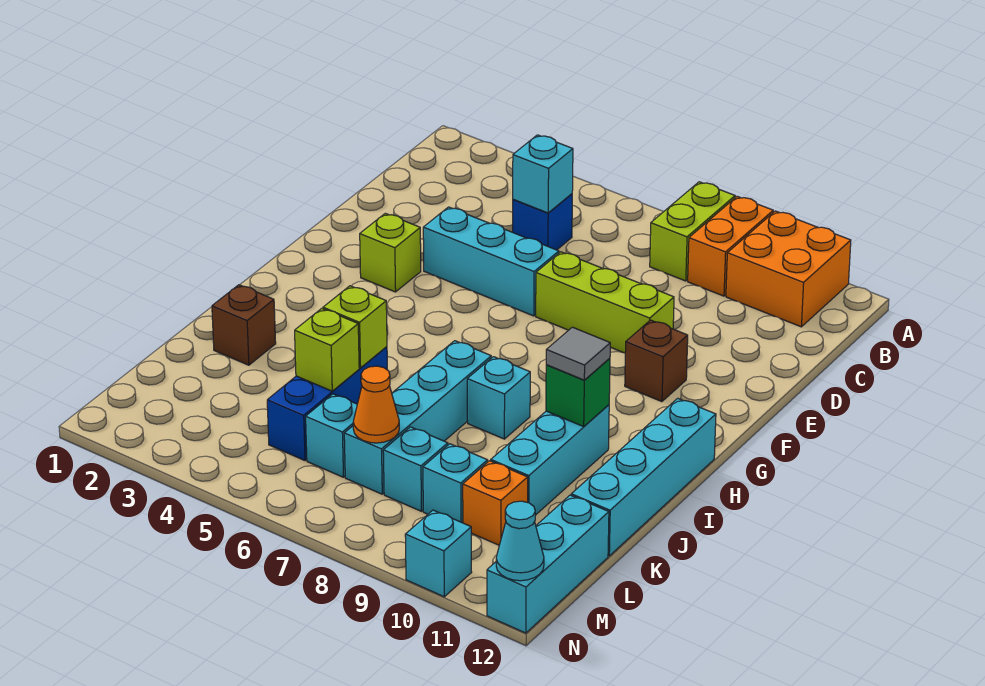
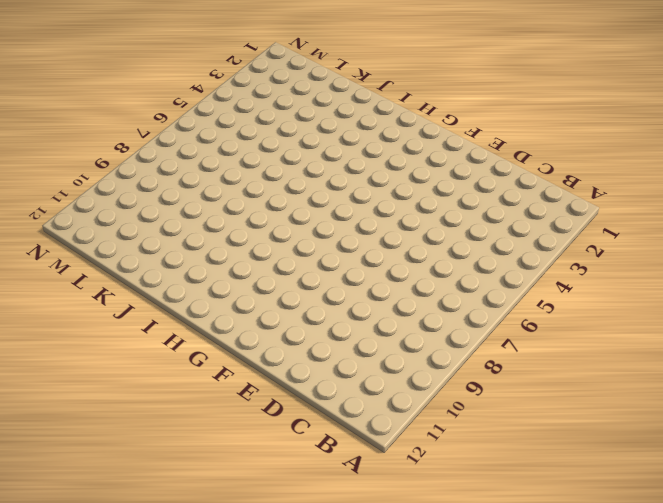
none -> lime brick A8:B8 level 1
none -> orange brick A9:B9 level 1
none -> orange brick A10:B11 level 1

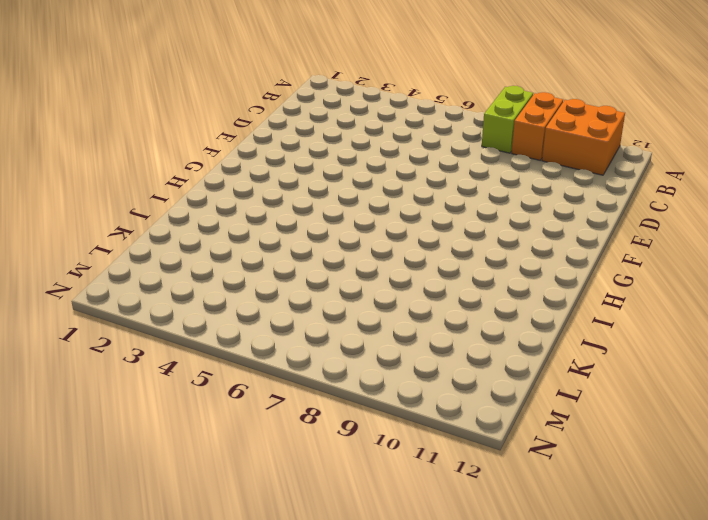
none -> blue brick C5 level 1
none -> cyan brick E4:E6 level 1
none -> lime brick E7:E9 level 1

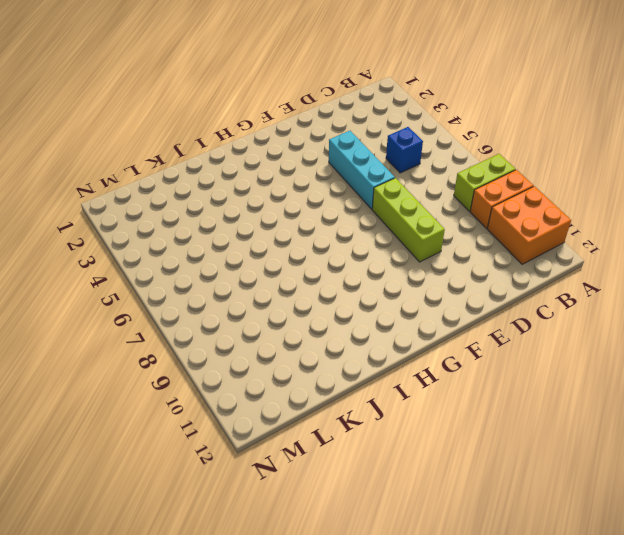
none -> lime brick F3 level 1
none -> brown brick F10 level 1
none -> cyan brick H12:K12 level 1

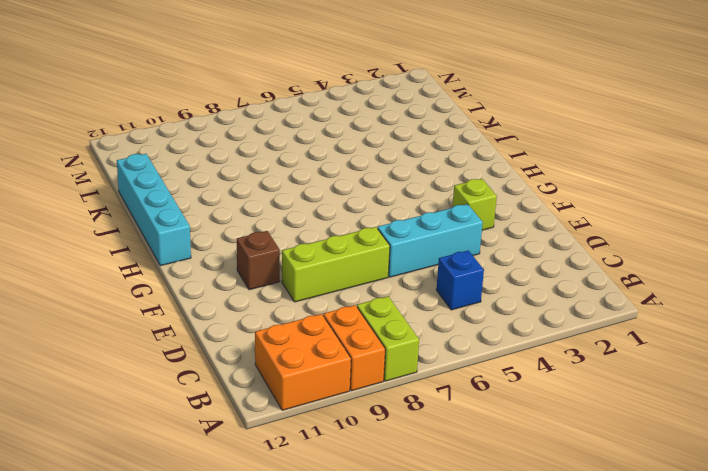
none -> cyan brick I7:L7 level 1
none -> cyan brick I8 level 1
none -> cyan brick I10:K10 level 1

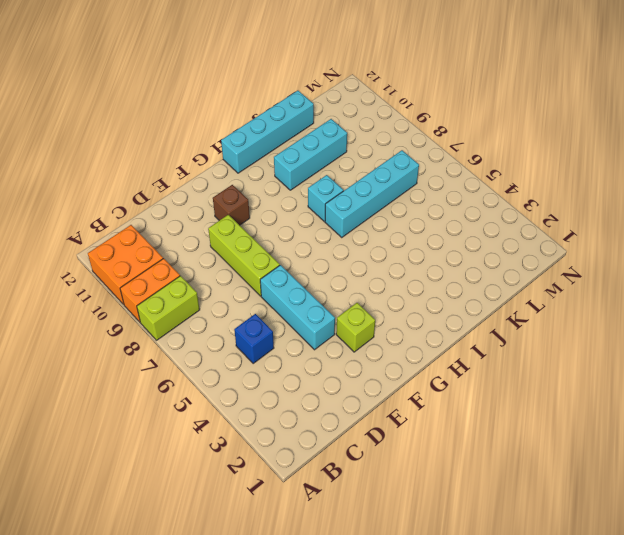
none -> brown brick J2 level 1
none -> blue brick J5:L5 level 1
none -> cyan brick L6 level 1

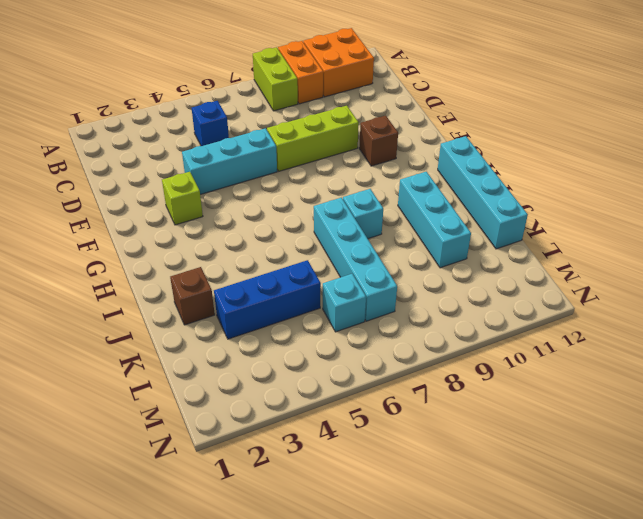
blue brick K3:K5 level 1 -> blue brick J5:L5 level 1
none -> cyan brick L8 level 1
none -> cyan brick L9 level 1
none -> orange brick L10 level 1

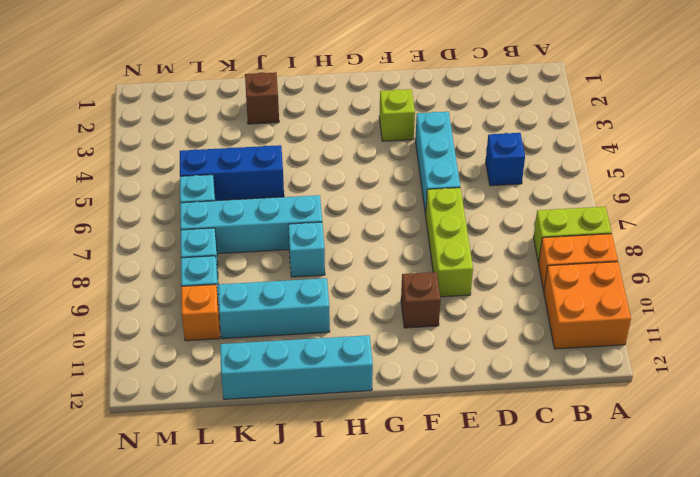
none -> cyan brick L12:N12 level 1
none -> cyan brick N10 level 1
none -> cyan brick C5 level 2

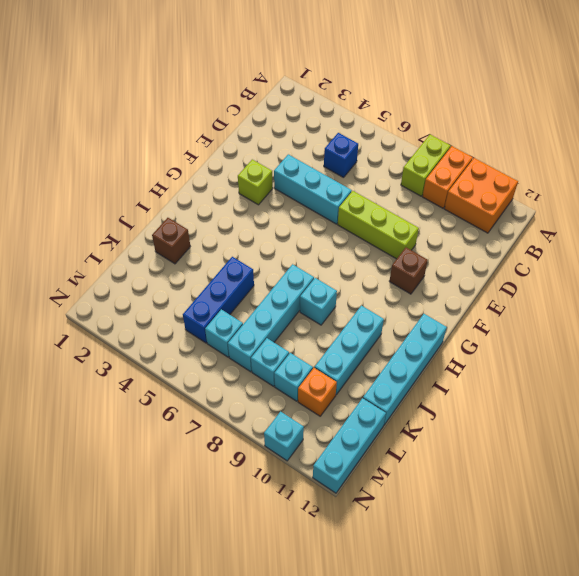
none -> cyan brick C5 level 2
none -> green brick I10 level 2
none -> lime brick J5 level 2

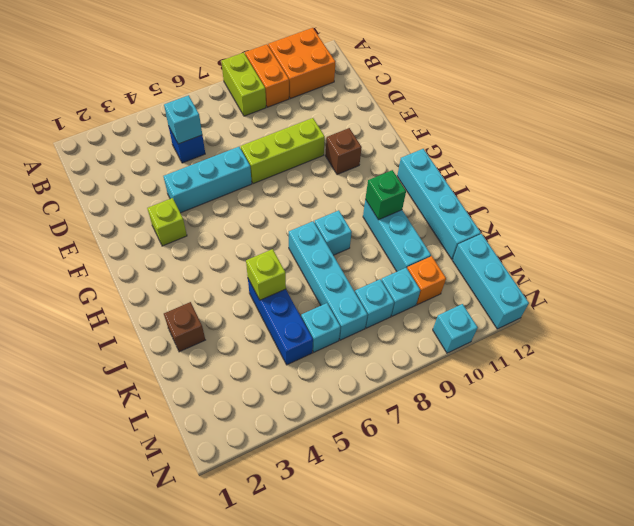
none -> lime brick K5 level 2
none -> orange cone L7 level 2
none -> cyan cone N12 level 2

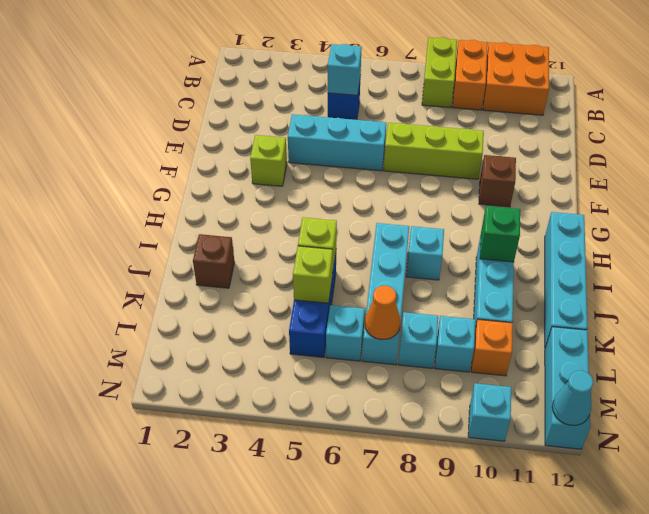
none -> grey tile I10 level 3

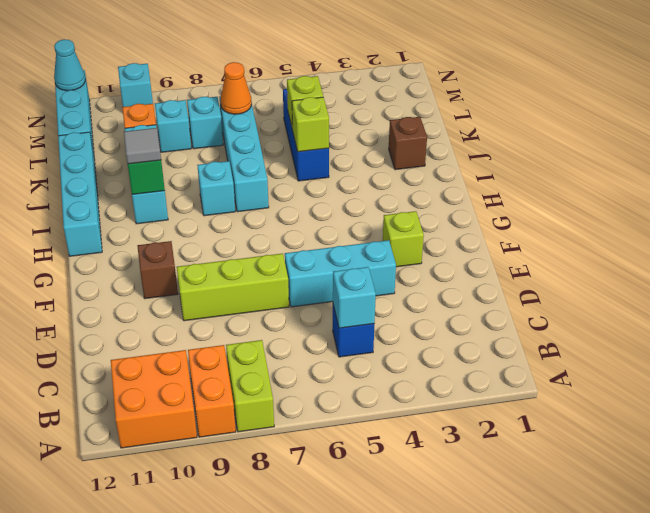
none -> cyan brick L6 level 1

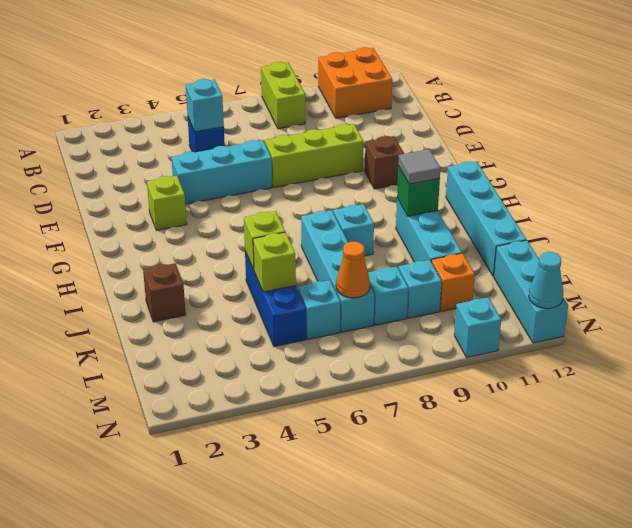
none -> orange brick A9:B9 level 1

